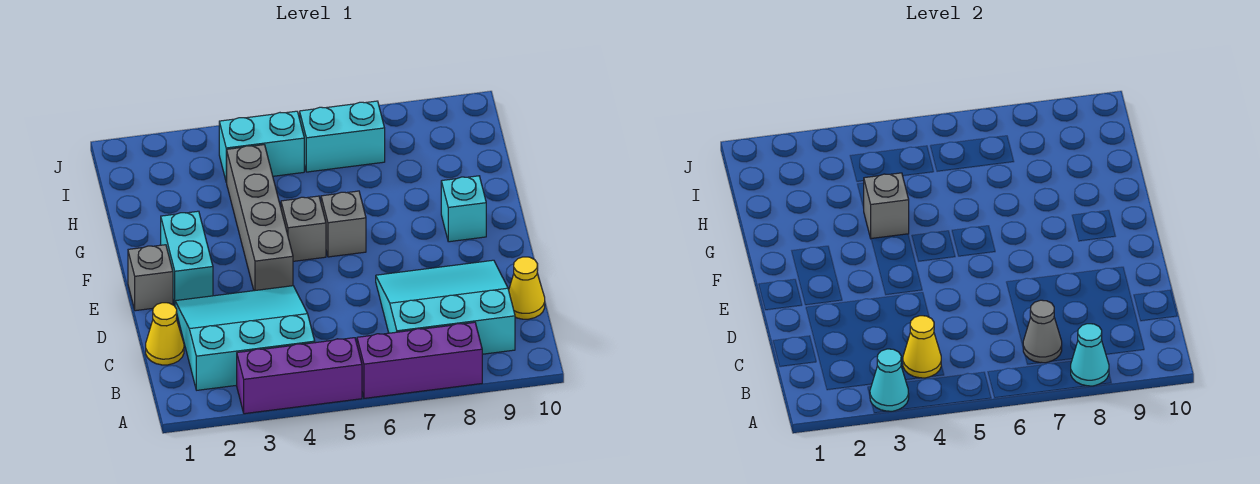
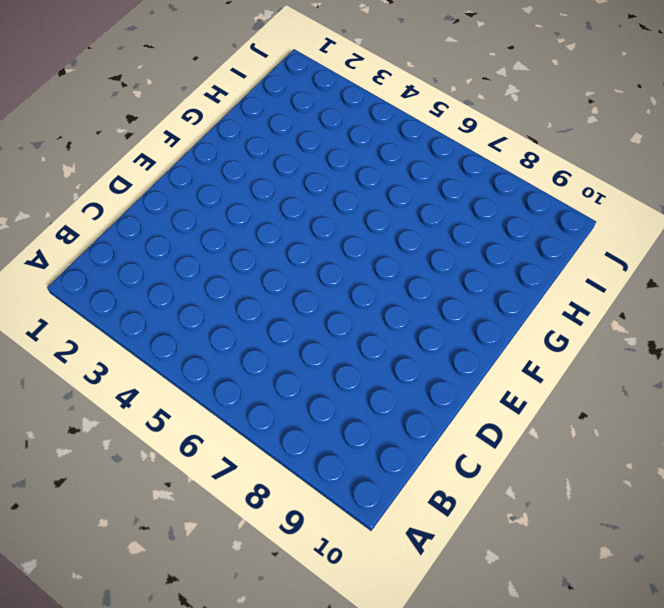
none -> purple brick A3:A5 level 1
none -> purple brick A6:A8 level 1
none -> cyan slope B2:D4 level 1 top B

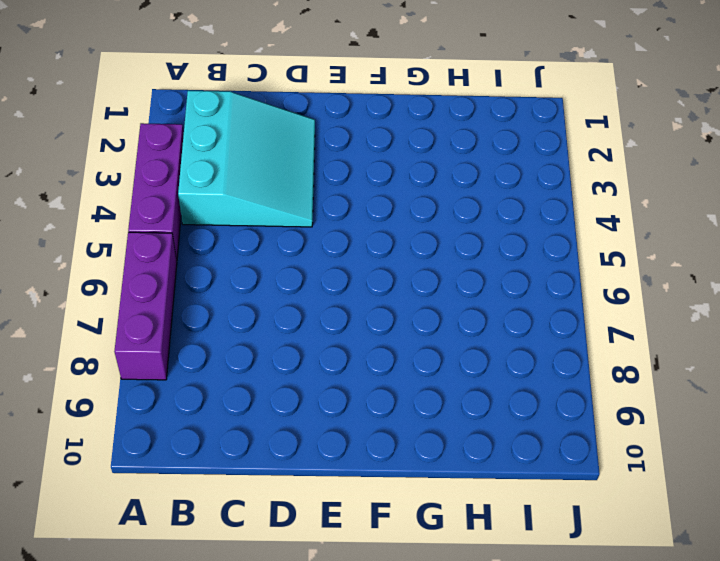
none -> cyan slope B7:D9 level 1 top B
none -> yellow cone C1 level 1
none -> yellow cone C10 level 1

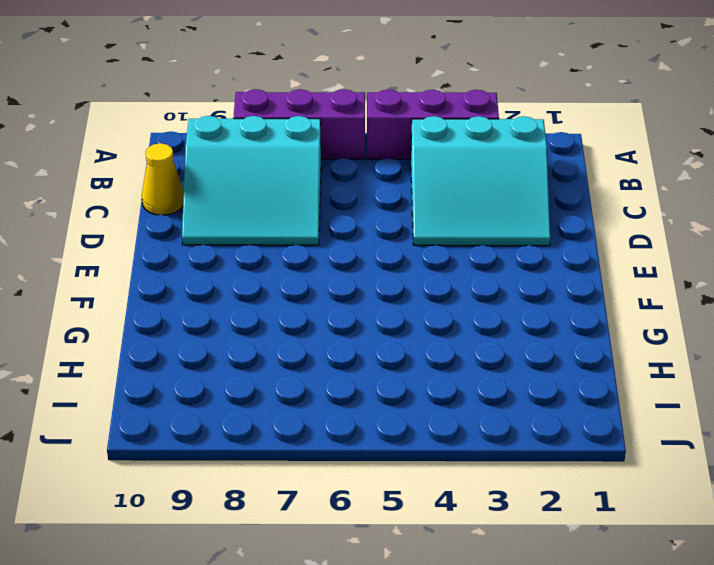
none -> yellow cone C1 level 1
none -> grey brick E1 level 1
none -> cyan brick E2:F2 level 1

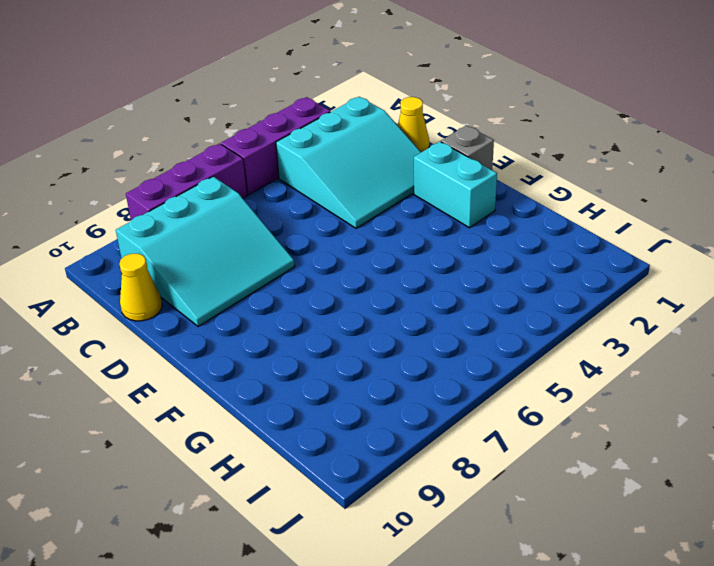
none -> grey brick E4:H4 level 1
none -> grey brick F5 level 1
none -> grey brick F6 level 1

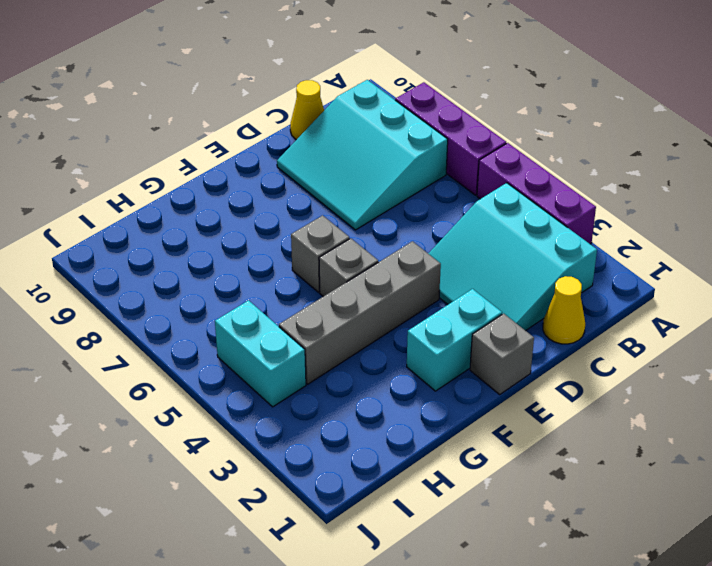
none -> cyan brick F9 level 1
none -> cyan brick I6:I7 level 1
none -> cyan cone A3 level 2

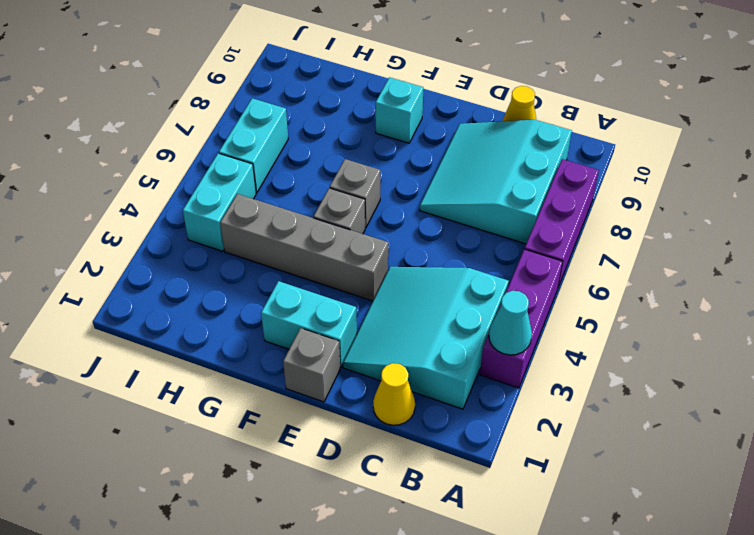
none -> cyan cone A8 level 2
none -> yellow cone B4 level 2
none -> grey cone B7 level 2

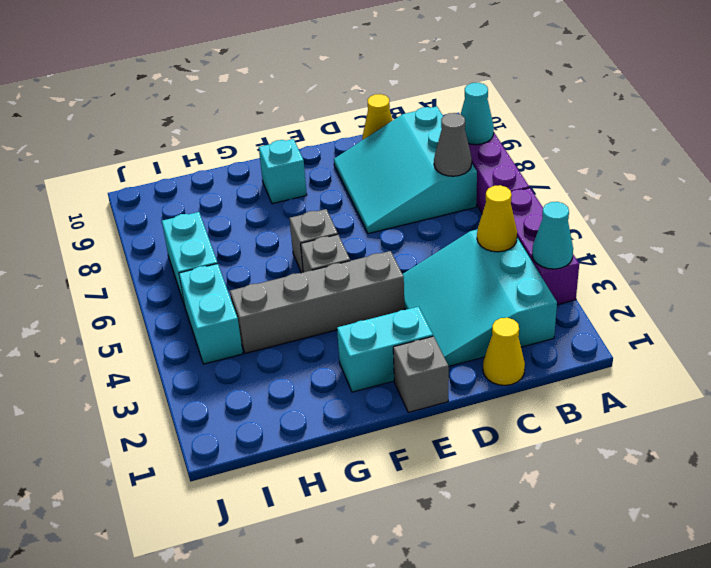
none -> grey brick G4 level 2

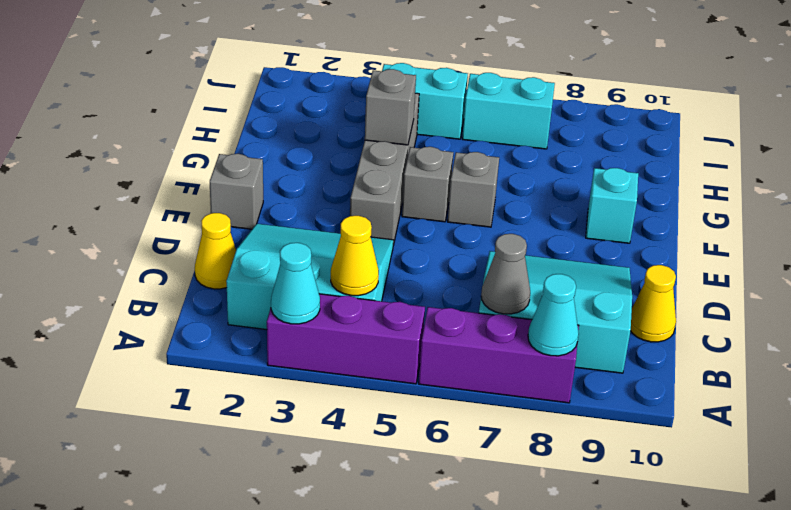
none -> cyan brick E2:F2 level 1

